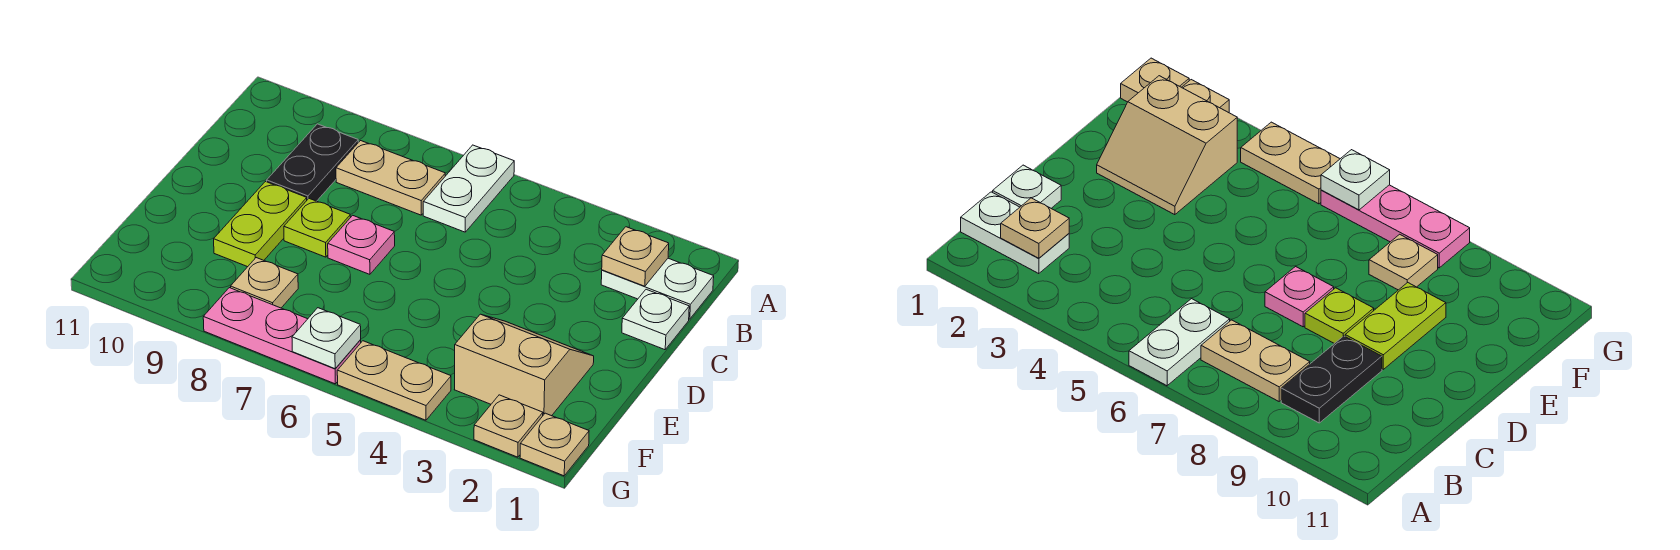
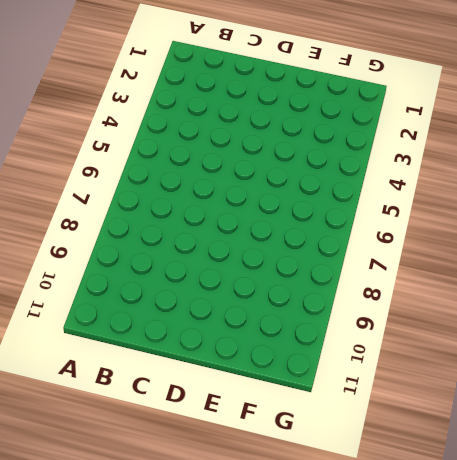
none -> white plate A6:B6 level 1
none -> white plate B1:B2 level 1
none -> tan plate B7:B8 level 1

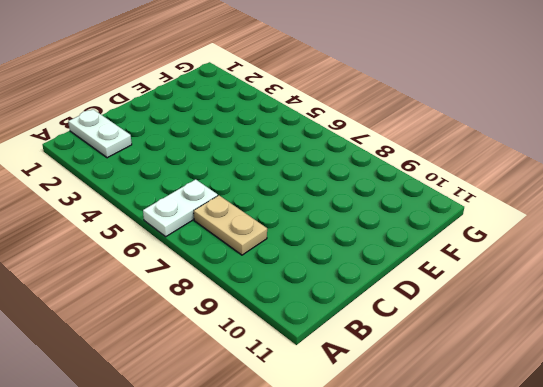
none -> black plate B9:C9 level 1
none -> white plate C1 level 1
none -> pink plate D7 level 1

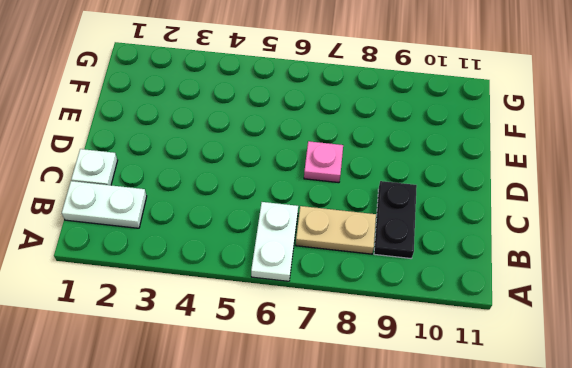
none -> lime plate D8 level 1
none -> lime plate D9:E9 level 1
none -> tan slope E2:F3 level 1 top F

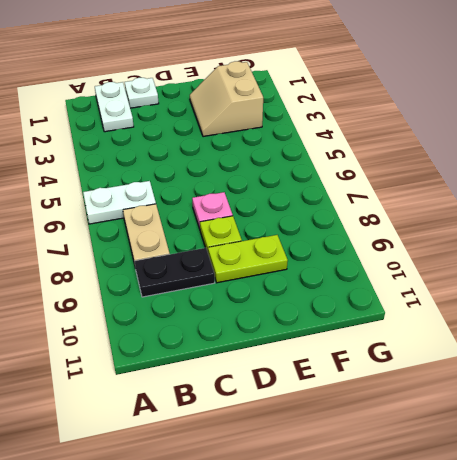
none -> tan plate F8 level 1
none -> tan plate G1 level 1
none -> tan plate G2 level 1

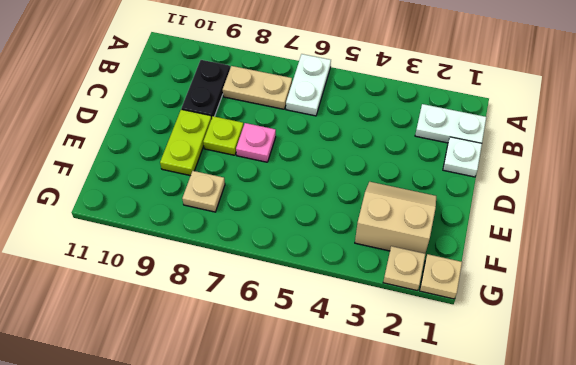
none -> tan plate G4:G5 level 1
none -> pink plate G6:G8 level 1
none -> tan plate B2 level 2

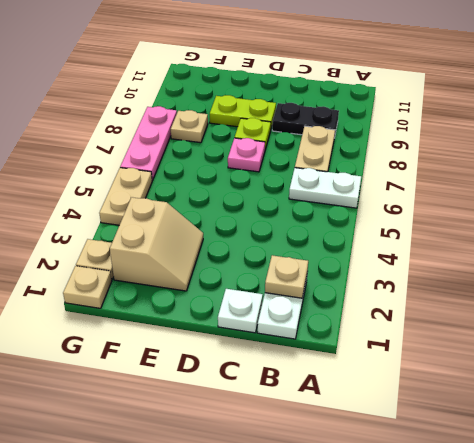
none -> white plate G6 level 2

